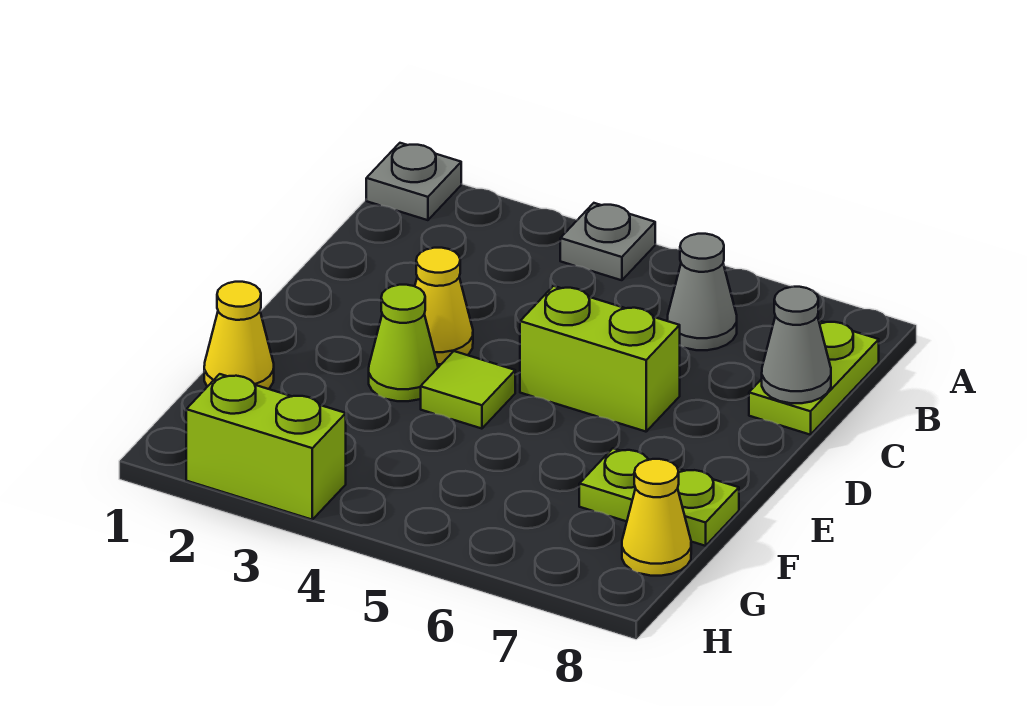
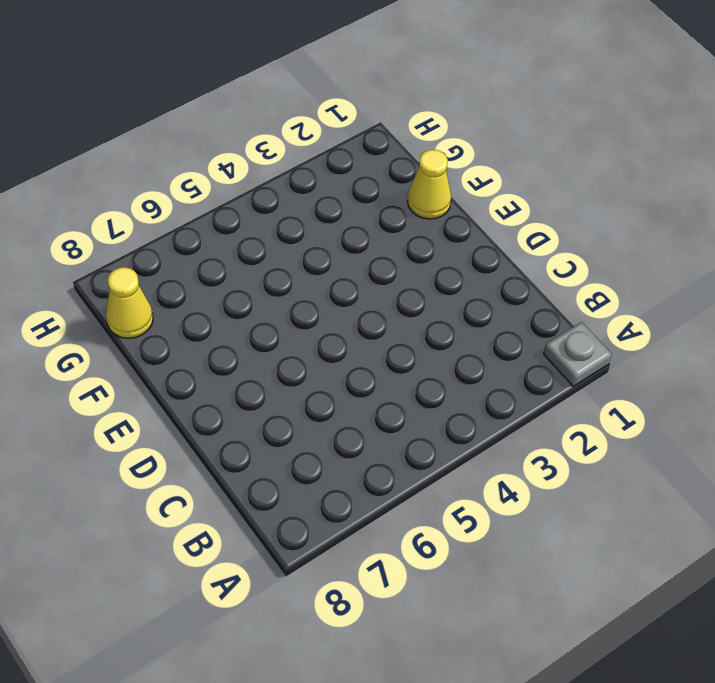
none -> grey plate A4 level 1
none -> grey cone B6 level 1
none -> lime plate B8:C8 level 1

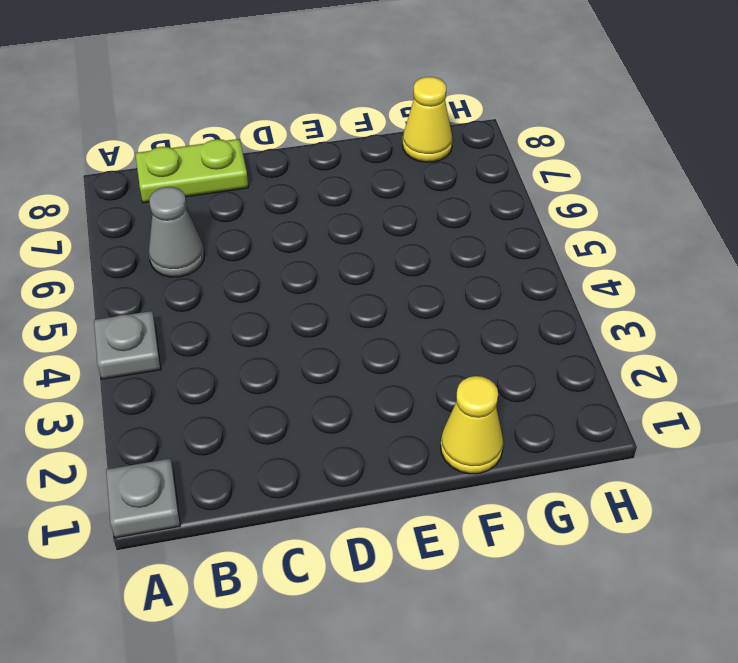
none -> yellow cone D3 level 1
none -> lime brick D5:D6 level 1
none -> lime cone E3 level 1

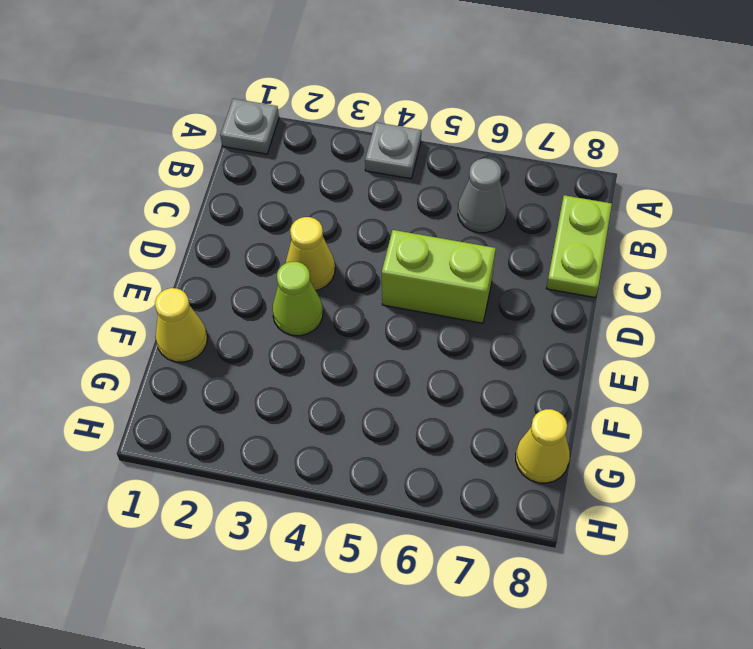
none -> lime tile E4 level 1
none -> lime plate F7:F8 level 1
none -> lime brick H2:H3 level 1

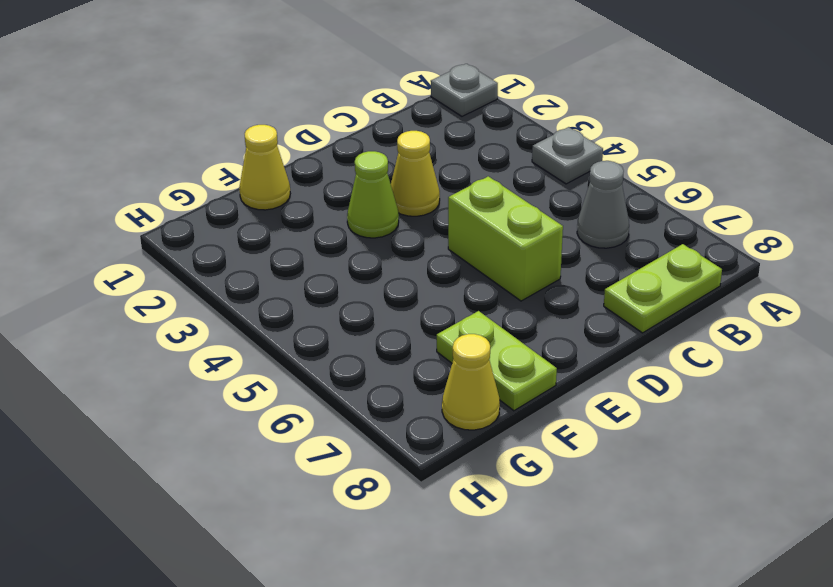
none -> lime tile E4 level 1
none -> lime brick H2:H3 level 1
none -> grey cone C8 level 2

